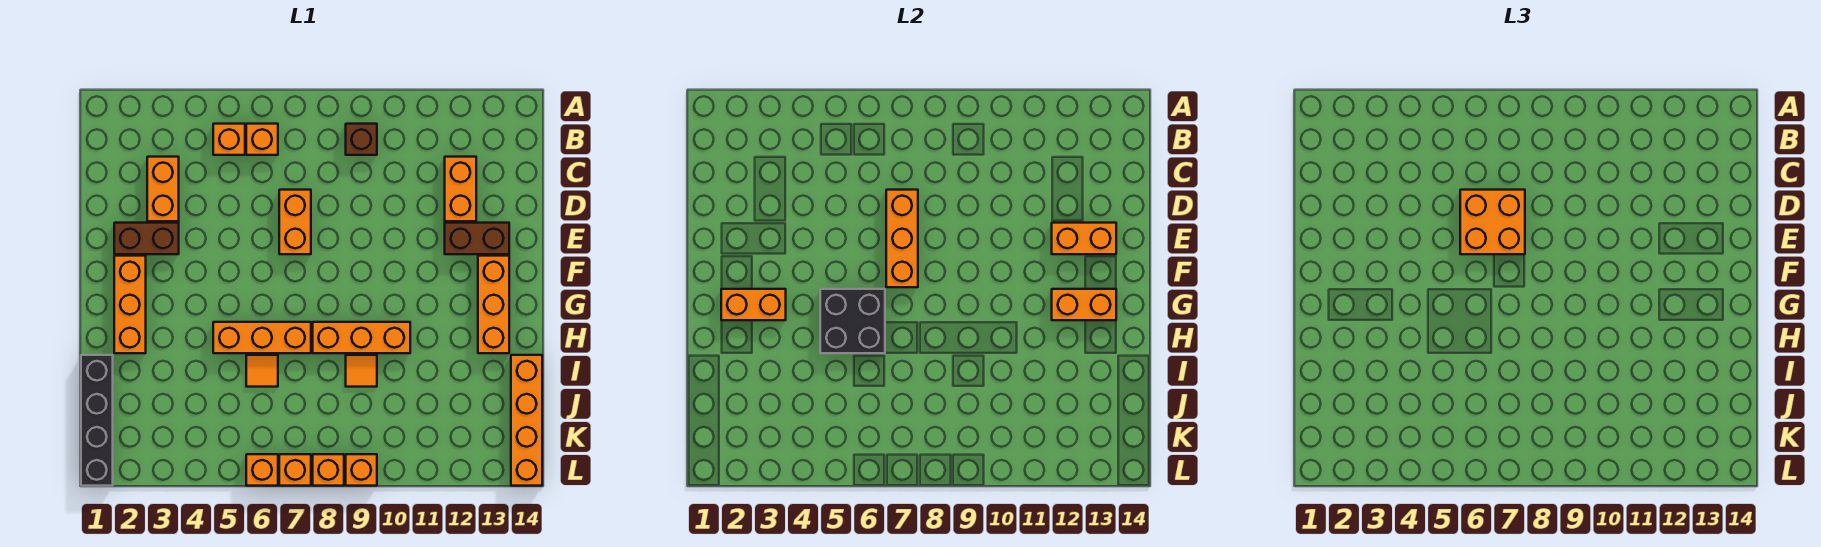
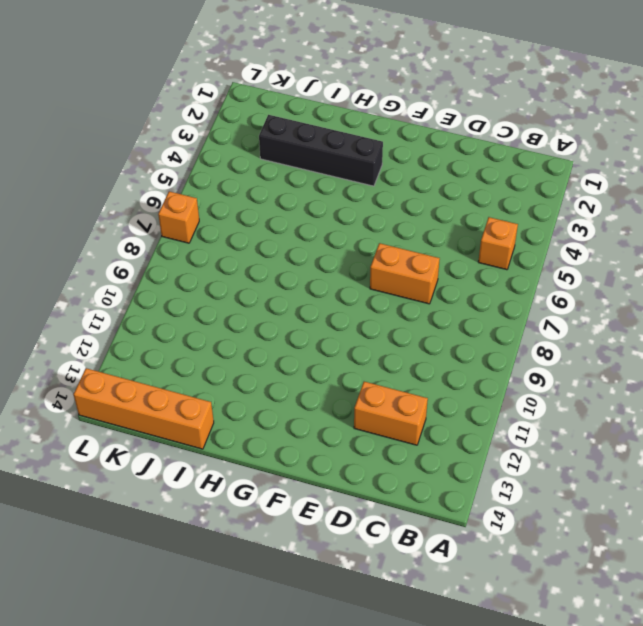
black brick G3:J3 level 1 -> black brick I1:L1 level 1
none -> orange brick B6 level 1
none -> brown brick B9 level 1
none -> orange brick C3:D3 level 1

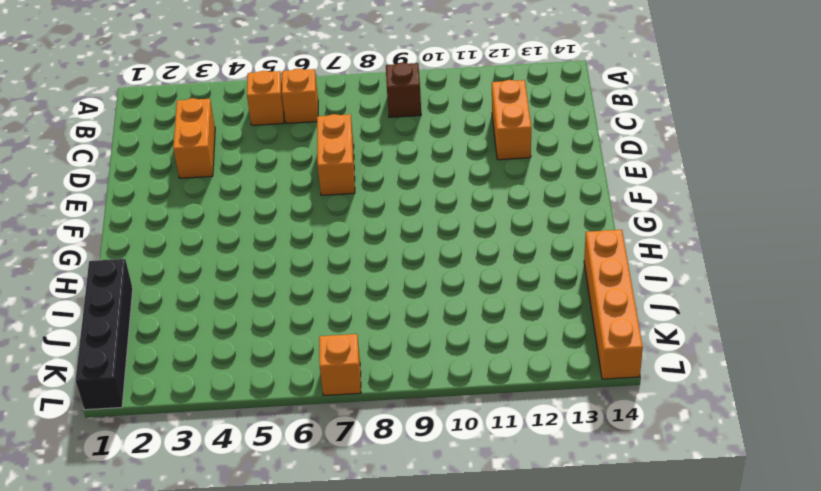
none -> brown brick E2:E3 level 1
none -> brown brick E12:E13 level 1
none -> orange brick F2:H2 level 1

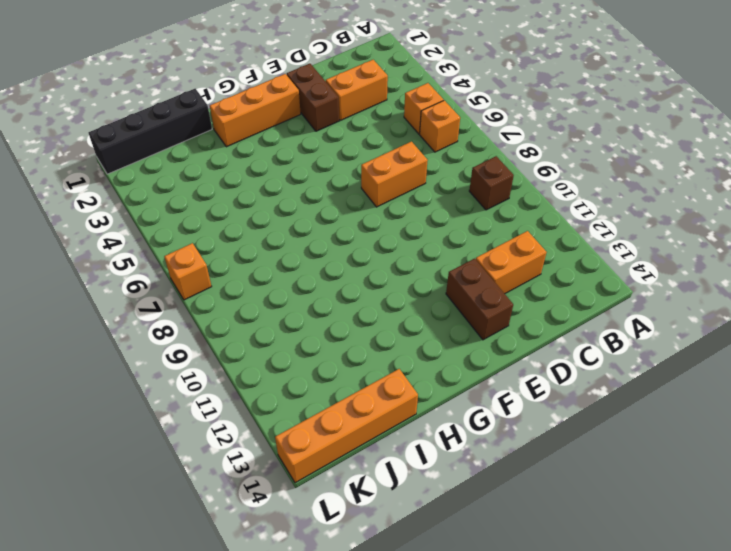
none -> orange brick F13:H13 level 1
none -> orange brick H5:H7 level 1
none -> orange brick H8:H10 level 1

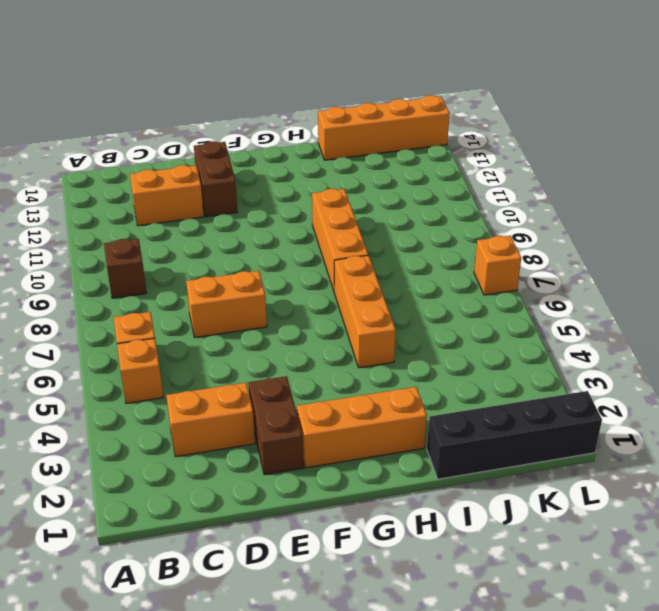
none -> orange brick F13:H13 level 1
none -> orange tile I6 level 1
none -> orange tile I9 level 1

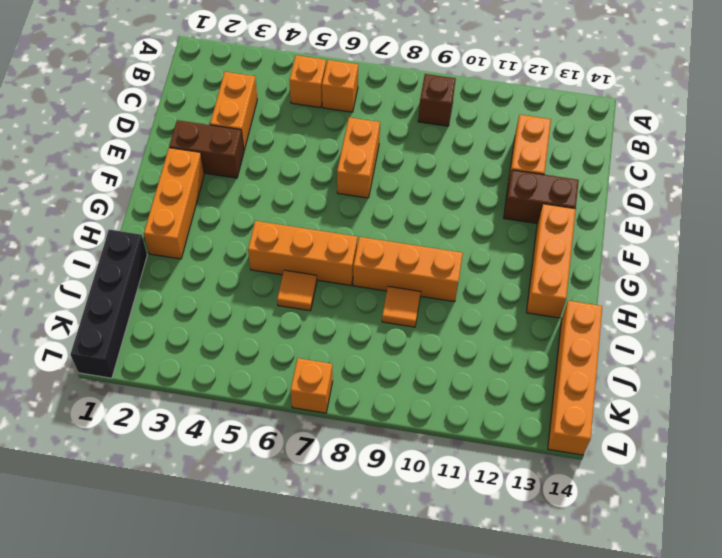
none -> orange brick L6 level 1
none -> orange brick L8 level 1
none -> orange brick L9 level 1

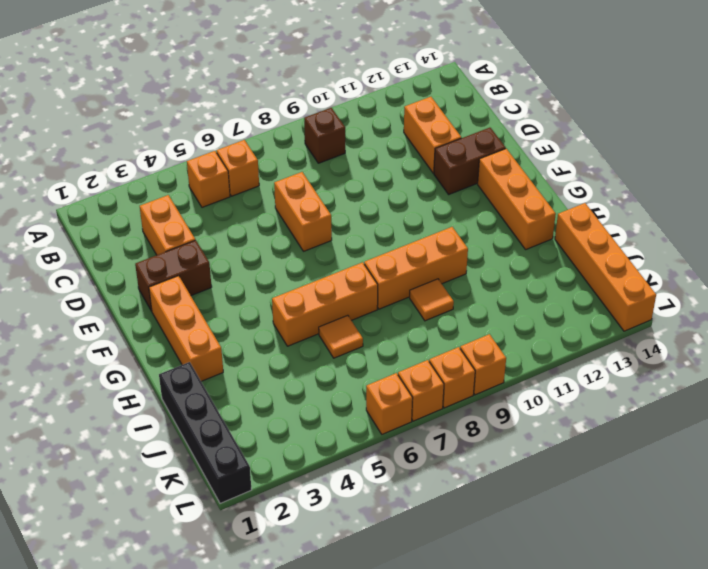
none -> orange brick D7:F7 level 2
none -> orange brick E12:E13 level 2
none -> orange brick G2:G3 level 2

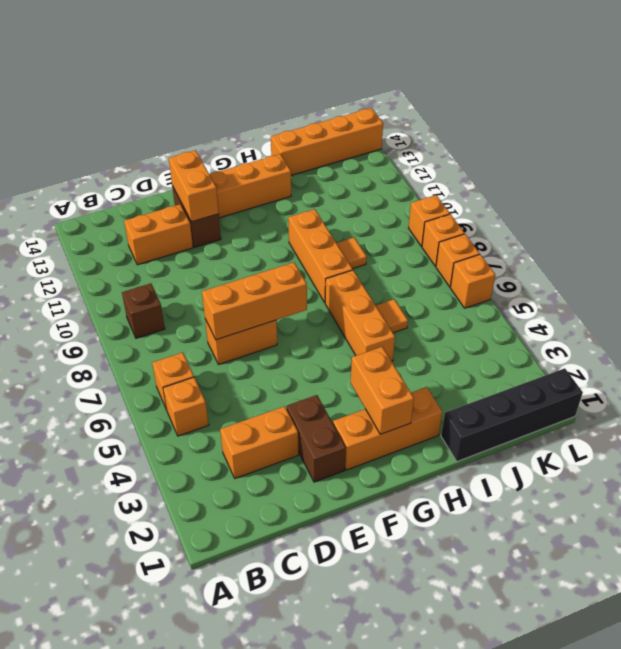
none -> black brick G5:H6 level 2
none -> orange brick G12:G13 level 2
none -> orange brick D6:E7 level 3

